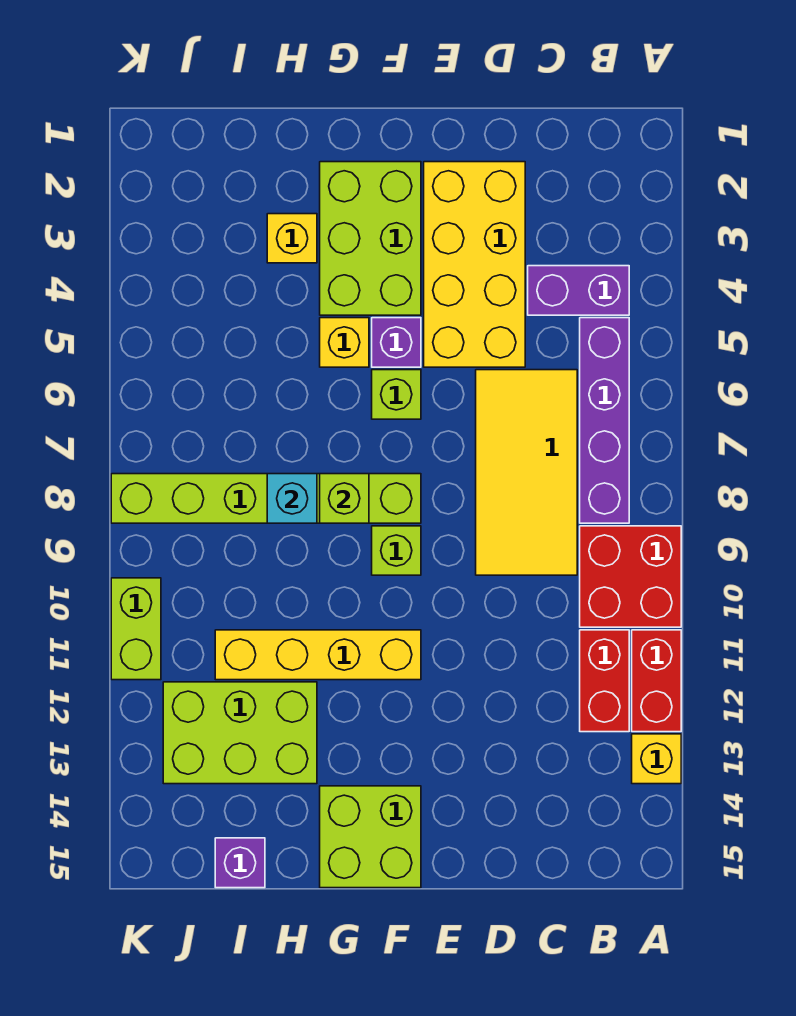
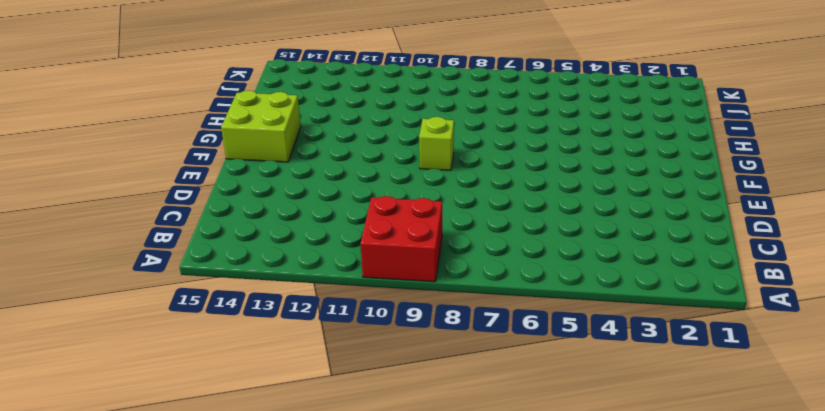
none -> red brick A11:A12 level 1
none -> yellow brick A13 level 1
none -> purple brick B4:C4 level 1

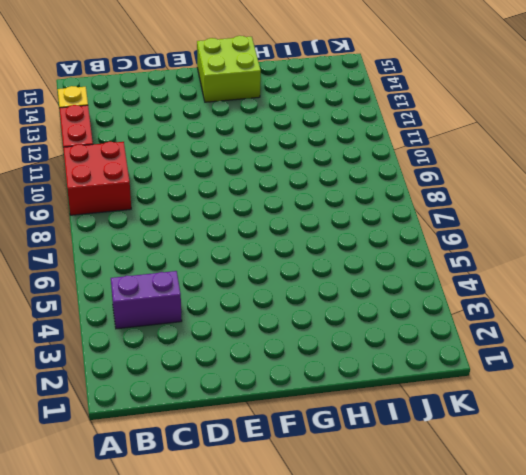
none -> purple brick B5:B8 level 1
none -> red brick B11:B12 level 1
none -> yellow tile C6:D9 level 1

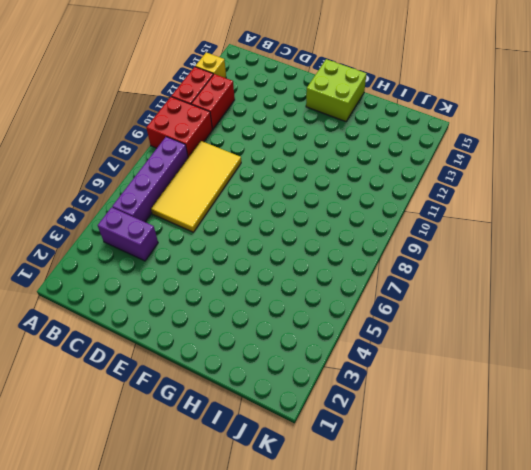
none -> yellow brick D2:E5 level 1
none -> lime brick F2:G4 level 1
none -> purple brick F5 level 1

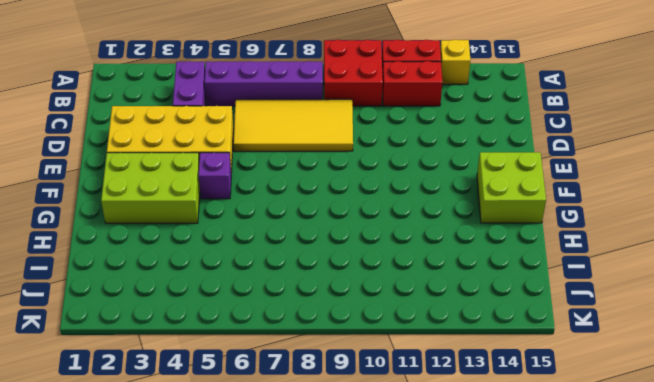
none -> lime brick F6 level 1
none -> lime brick F8:K8 level 1
none -> lime brick F9 level 1

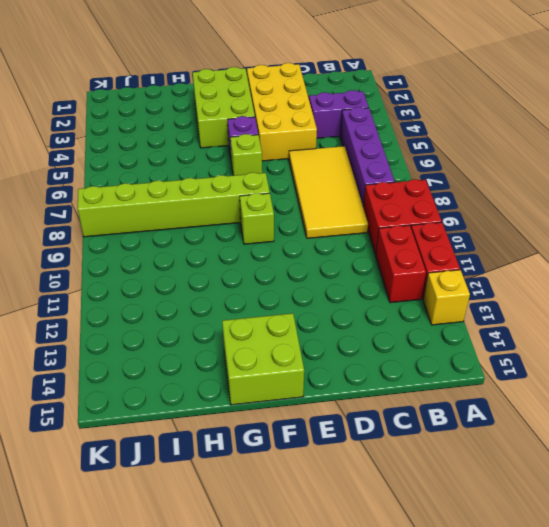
none -> yellow brick F11:I11 level 1
none -> yellow brick G5 level 1
none -> yellow brick H3 level 1

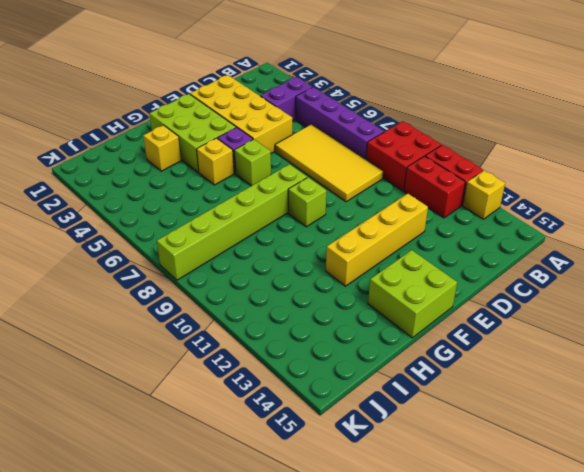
yellow brick D12:G12 level 1 -> yellow brick F11:I11 level 1
none -> lime brick H12:J13 level 1
none -> purple brick I15 level 1
none -> lime brick K10:K11 level 1

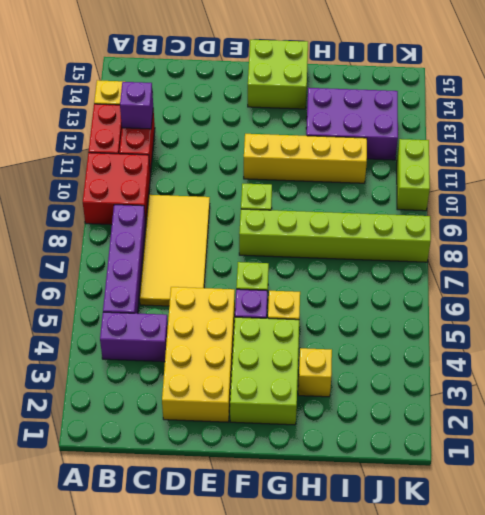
purple brick B12 level 2 -> purple brick I15 level 1
purple brick H12:J13 level 1 -> lime brick H12:J13 level 1
none -> lime brick G8 level 2
none -> cyan brick H8 level 2

